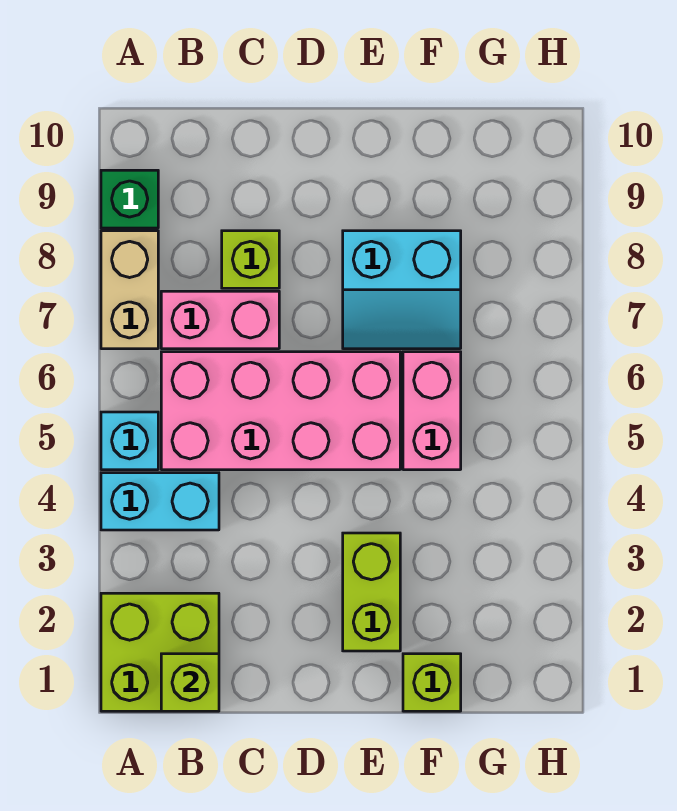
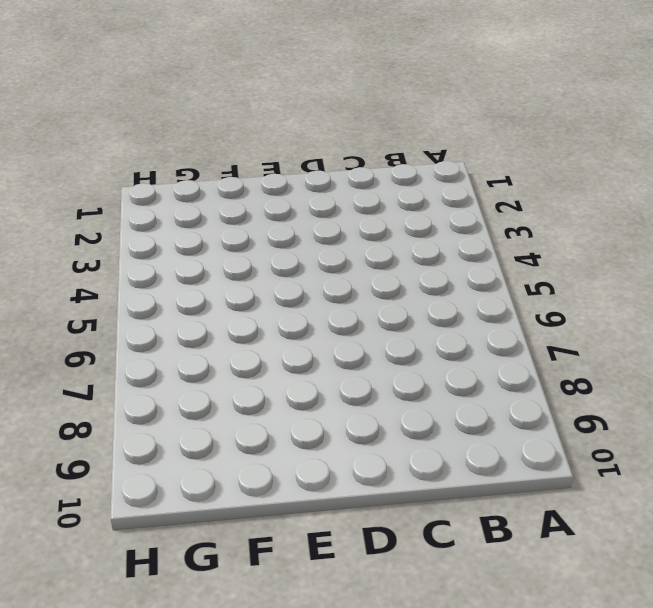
none -> lime brick A1:B2 level 1
none -> cyan brick A4:B4 level 1
none -> cyan brick A5 level 1

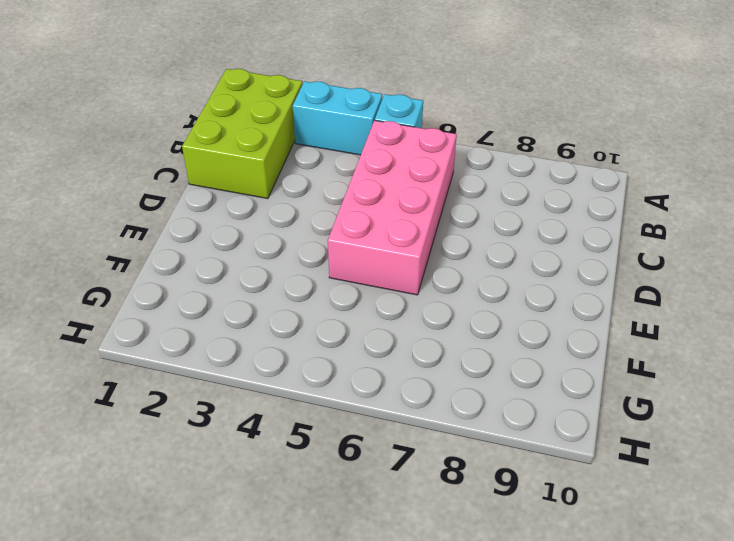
lime brick A1:C2 level 1 -> lime brick A1:B2 level 1
cyan brick A3:A4 level 1 -> cyan brick A4:B4 level 1
none -> tan brick A7:A8 level 1
none -> green brick A9 level 1
none -> pink brick B7:C7 level 1

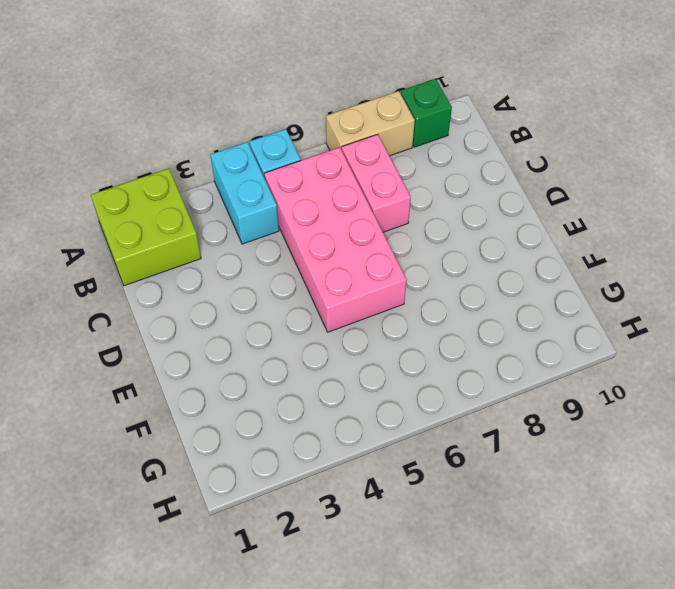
none -> lime brick C8 level 1
none -> lime brick E2:E3 level 1
none -> cyan slope E7:F8 level 1 top 8

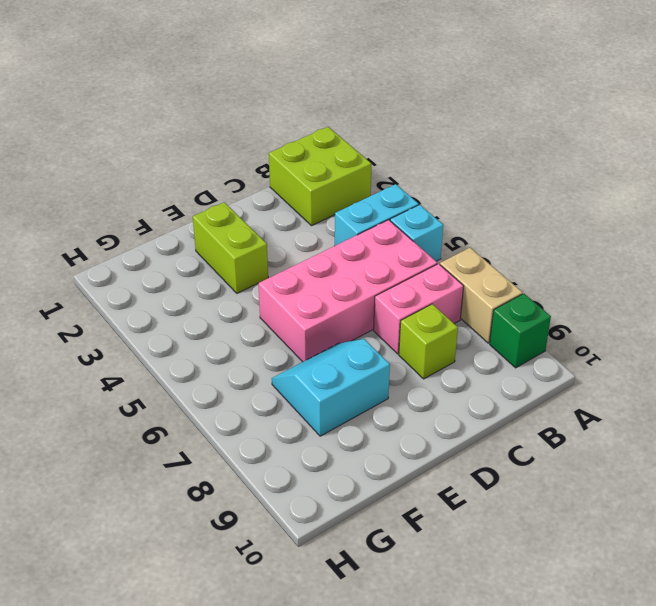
none -> lime brick F1 level 1
none -> pink brick F5:F6 level 1
none -> lime brick B1 level 2

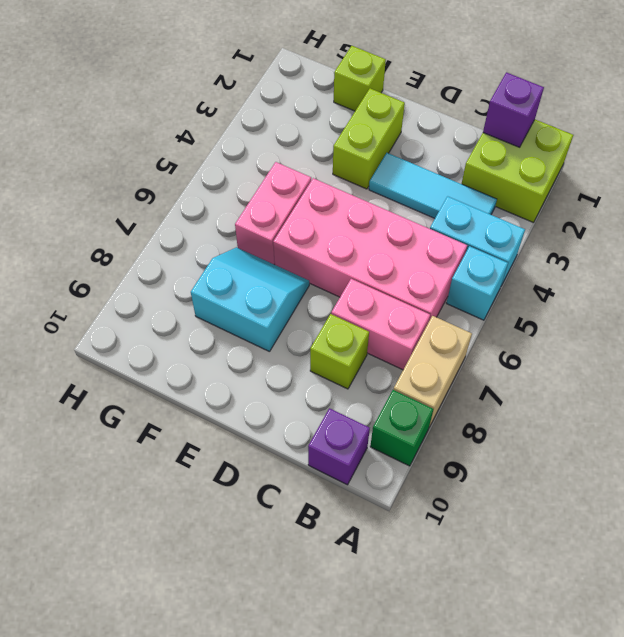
purple brick B1 level 2 -> lime brick B1 level 2
cyan tile B3:D3 level 1 -> none
purple brick B10 level 1 -> none

